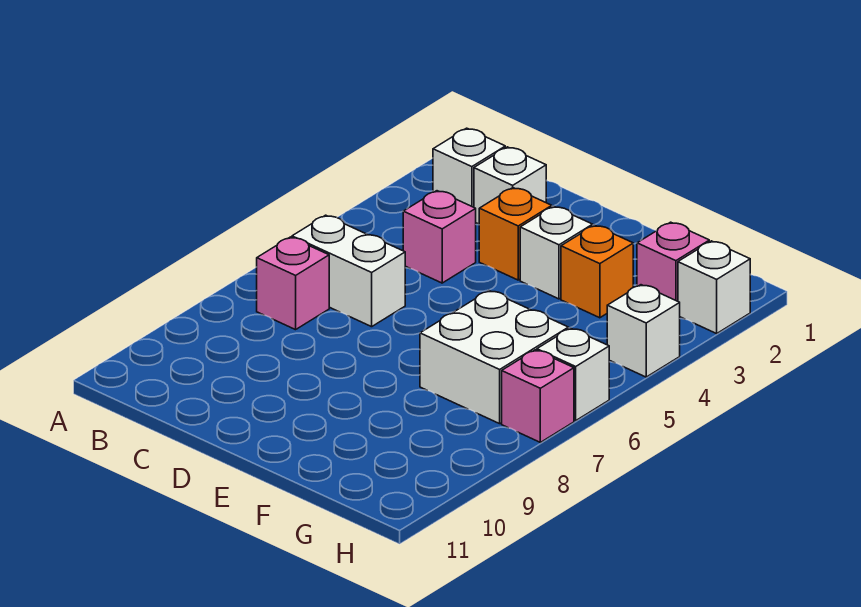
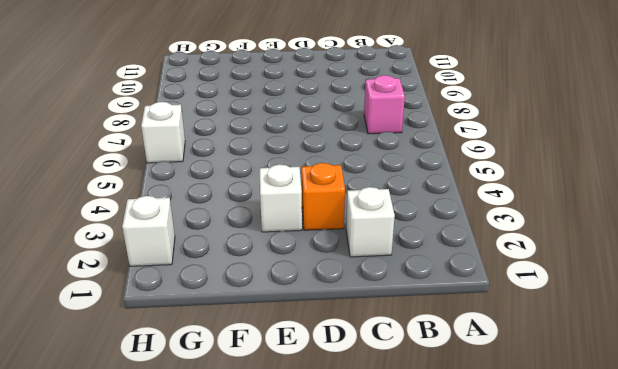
none -> white brick B2 level 1
none -> white brick B6:C6 level 1
none -> pink brick C4 level 1

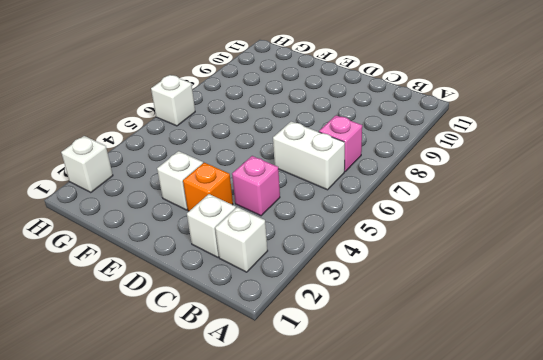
none -> orange brick F3 level 1
none -> white brick F6:G7 level 1
none -> pink brick G2 level 1

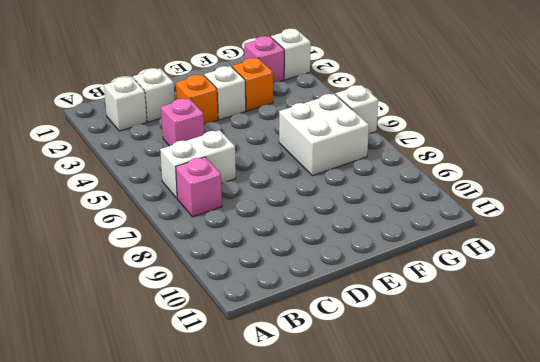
none -> white brick H4 level 1
none -> pink brick H7 level 1

